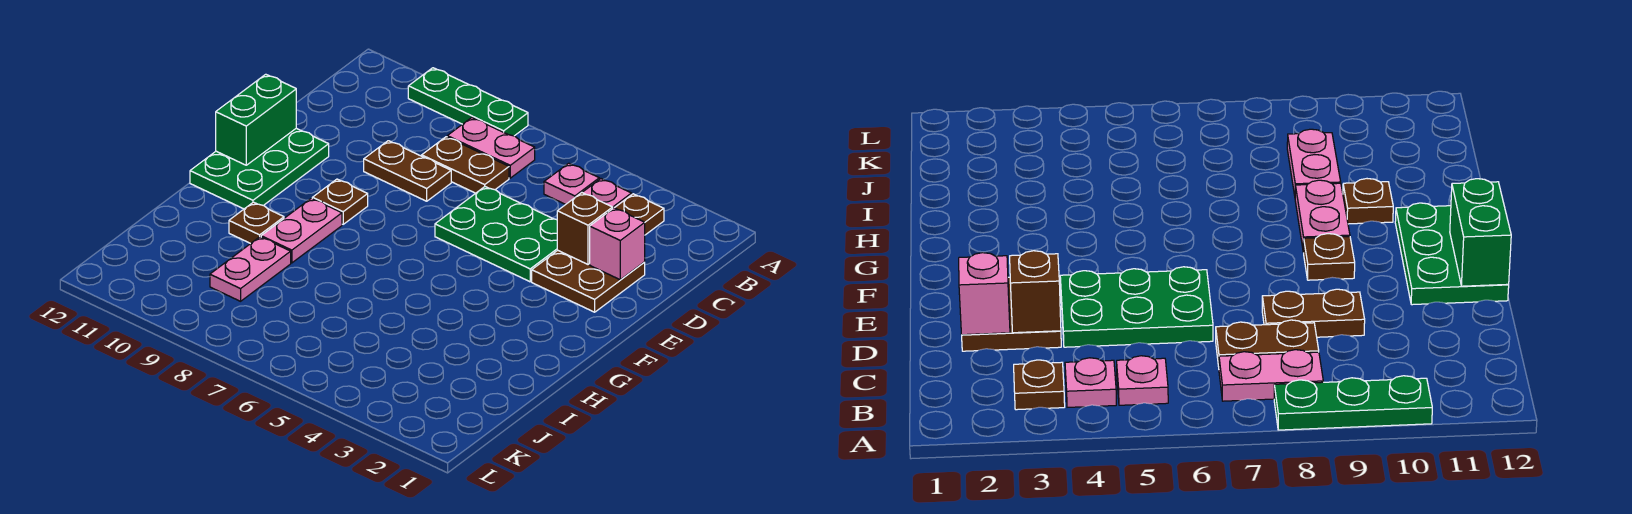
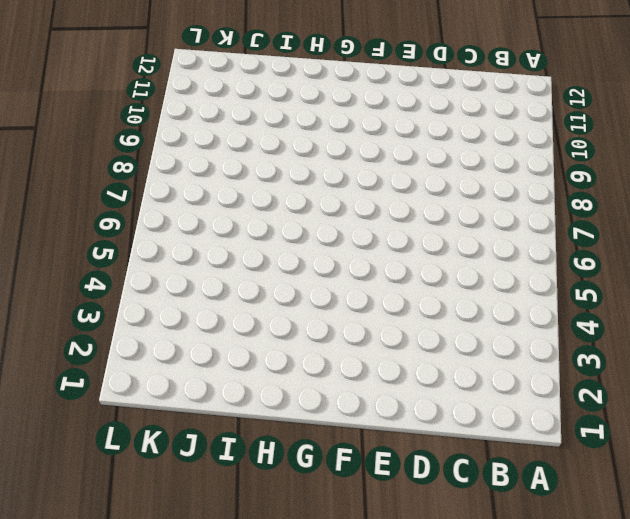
none -> green plate A8:A10 level 1
none -> brown plate B3 level 1
none -> pink plate B4 level 1

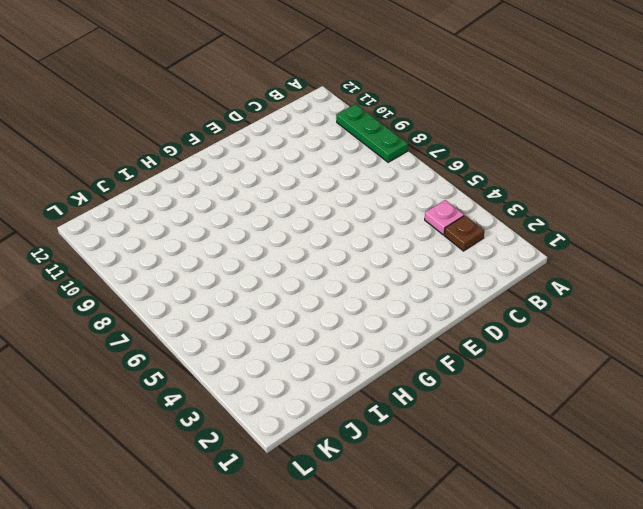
none -> pink plate B5 level 1
none -> pink plate B7:B8 level 1
none -> brown plate C7:C8 level 1

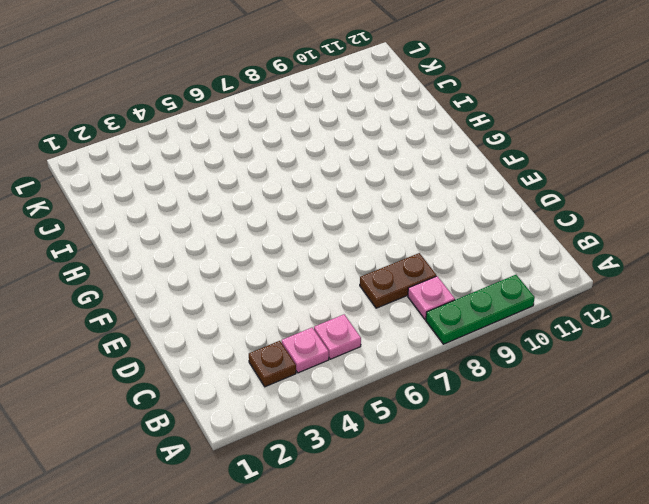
pink plate B8 level 1 -> pink plate B7:B8 level 1
none -> brown plate D2:E3 level 1
none -> green plate D4:E6 level 1
none -> brown plate D8:D9 level 1

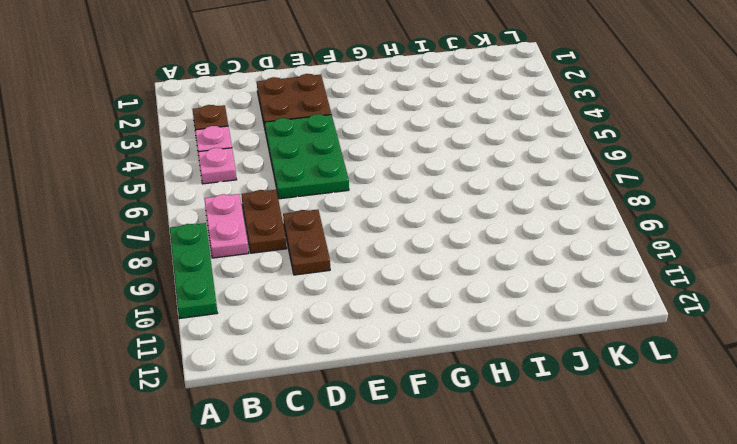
none -> green plate E11:G12 level 1
none -> brown plate F9 level 1
none -> pink plate G9:H9 level 1

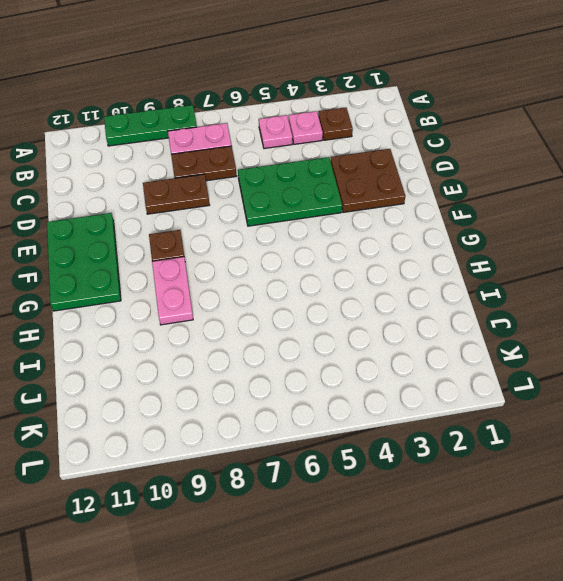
none -> brown plate H10 level 1
none -> pink plate I9:J9 level 1
none -> pink brick D2 level 2

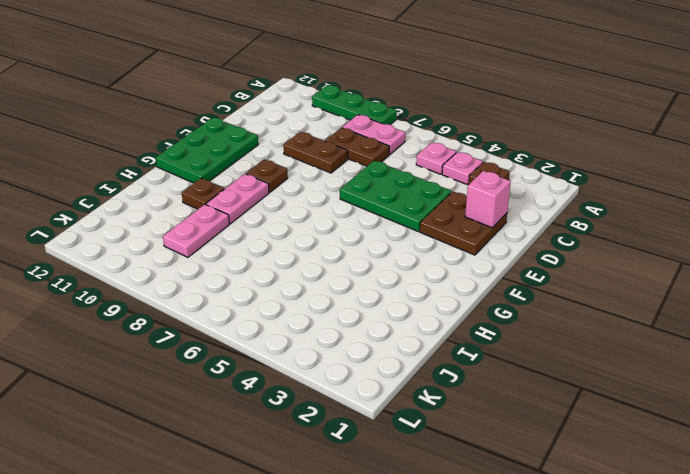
none -> brown brick D3 level 2
none -> green brick E12:F12 level 2

